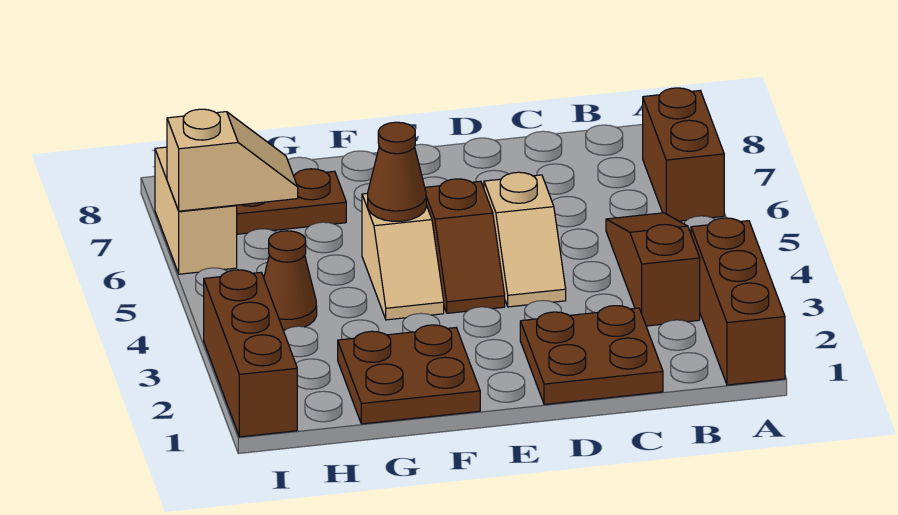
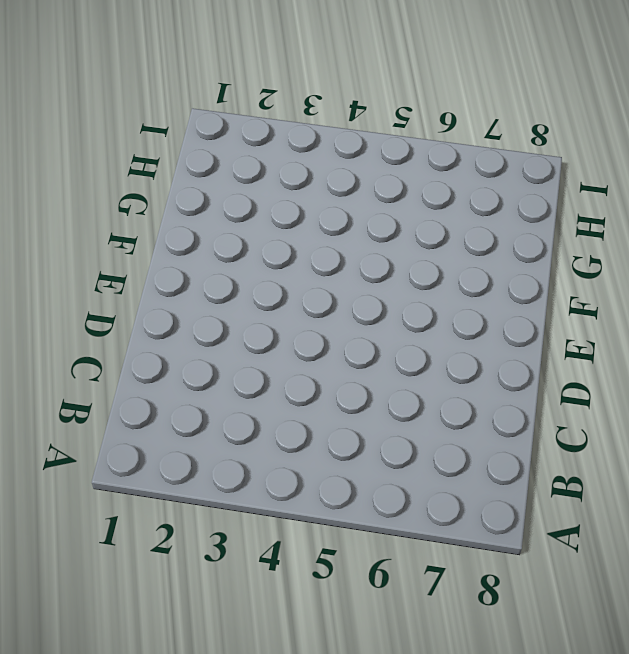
none -> brown brick A1:A3 level 1
none -> brown brick A6:A7 level 1
none -> brown slope B3:B5 level 1 top 3

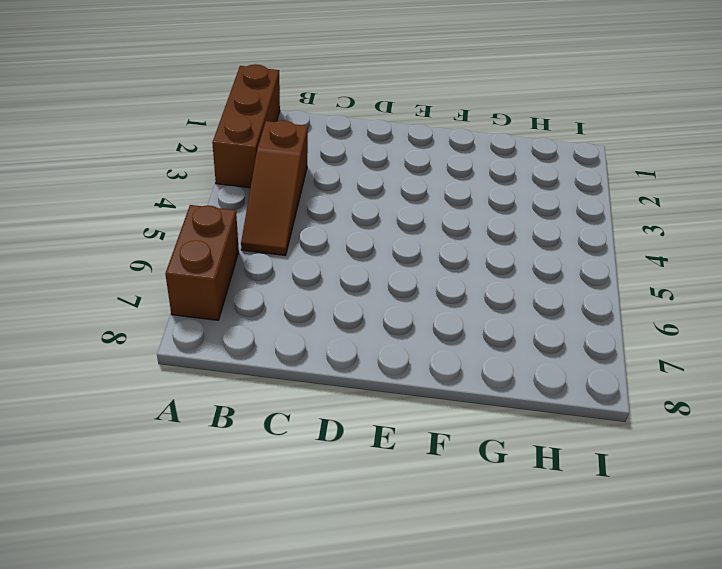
none -> brown plate C1:D2 level 1
none -> tan slope D4:D5 level 1 top 5
none -> brown slope E4:E5 level 1 top 5

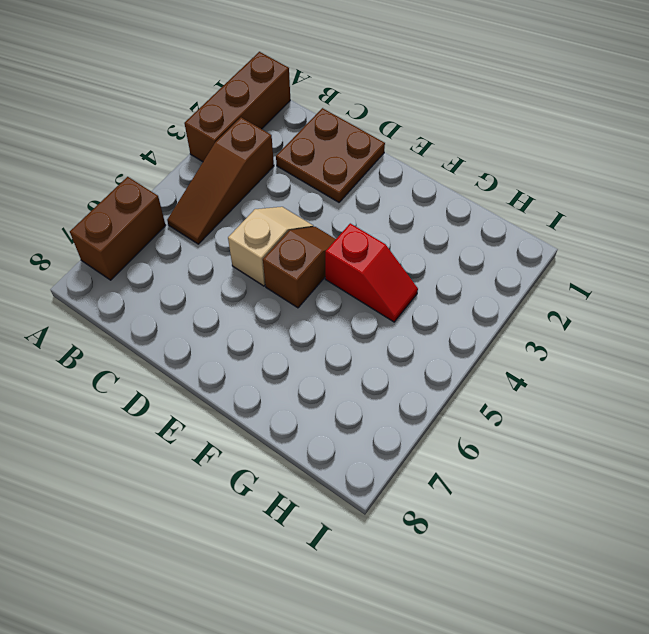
red slope F4:G4 level 1 top F -> tan slope F4:F5 level 1 top 5
none -> brown plate F1:G2 level 1
none -> brown plate G7:H7 level 1
none -> brown cone H4 level 1

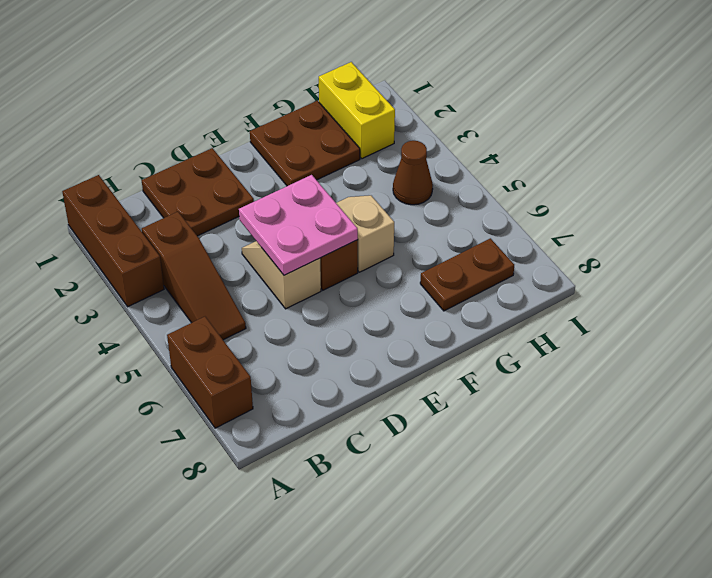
pink plate D4:E5 level 2 -> none
yellow brick H1:H2 level 1 -> none
none -> brown brick I1:I3 level 1
none -> tan brick I6:I7 level 1
none -> brown cone F5 level 2

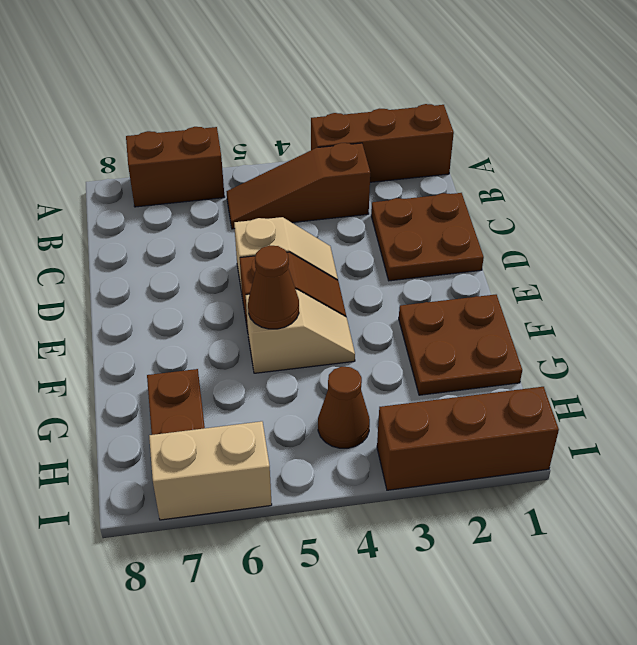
none -> tan slope H6:I6 level 2 top I

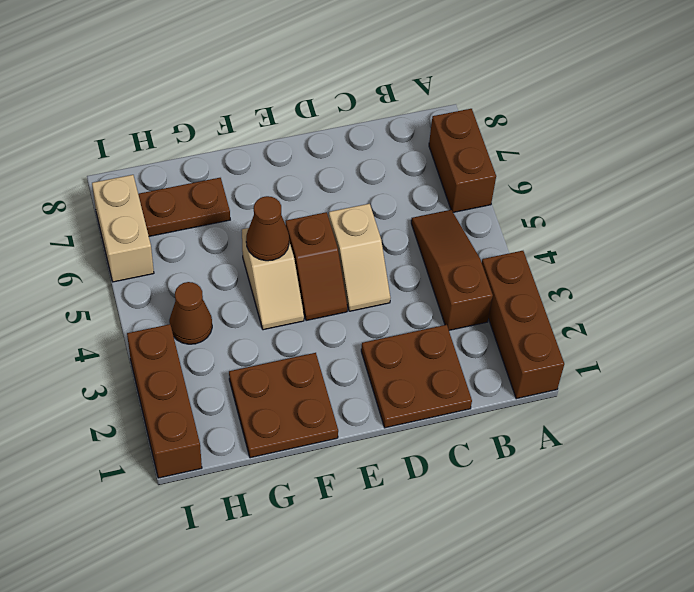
none -> tan slope H6:I6 level 2 top I

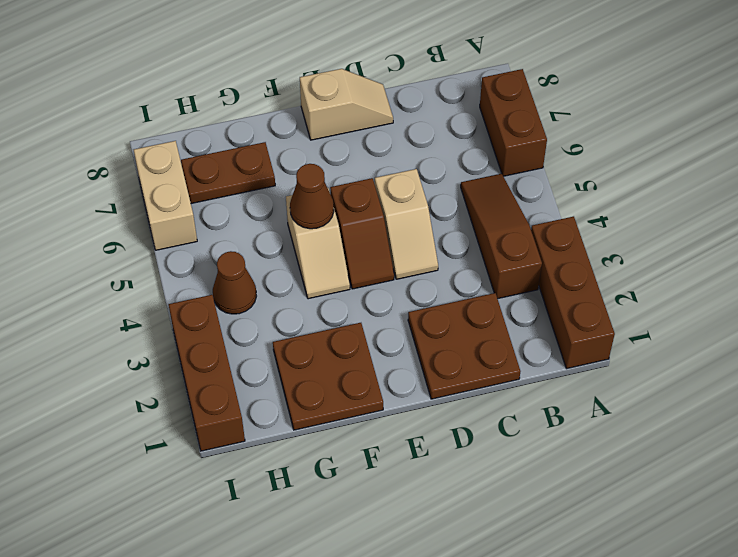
tan slope D8:E8 level 1 top E -> tan slope H6:I6 level 2 top I

